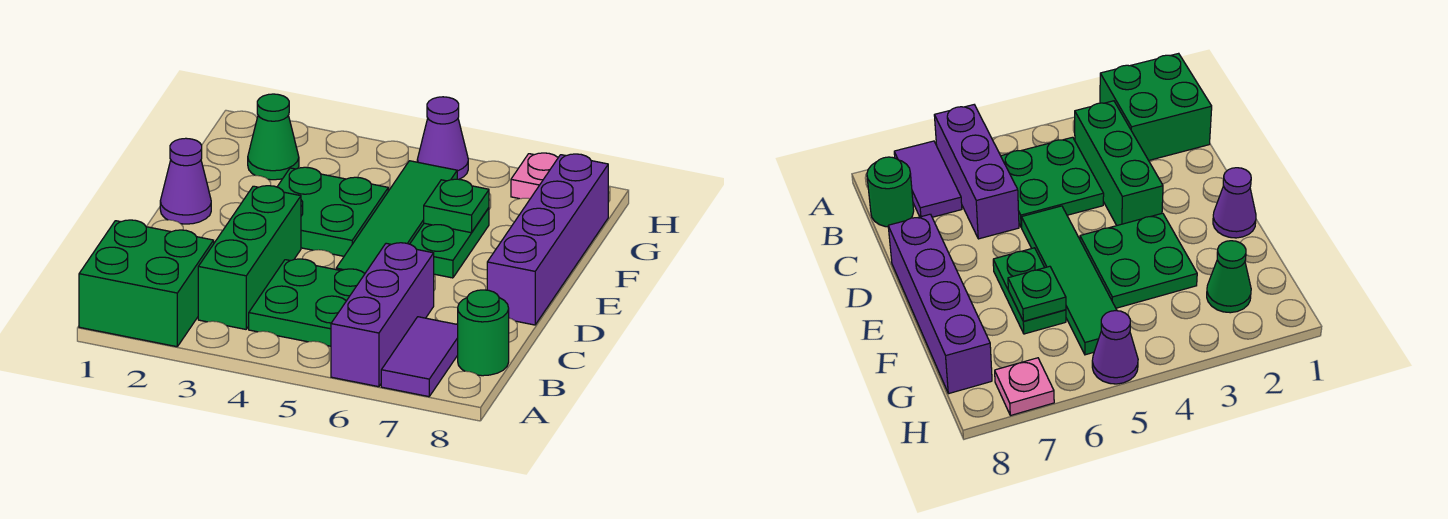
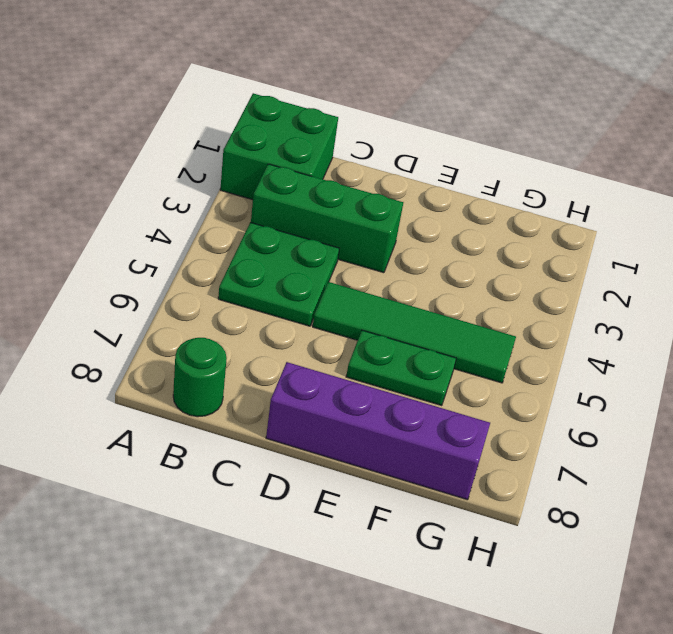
none -> purple brick A6:C6 level 1
none -> purple tile A7:B7 level 1
none -> purple cone E1 level 1

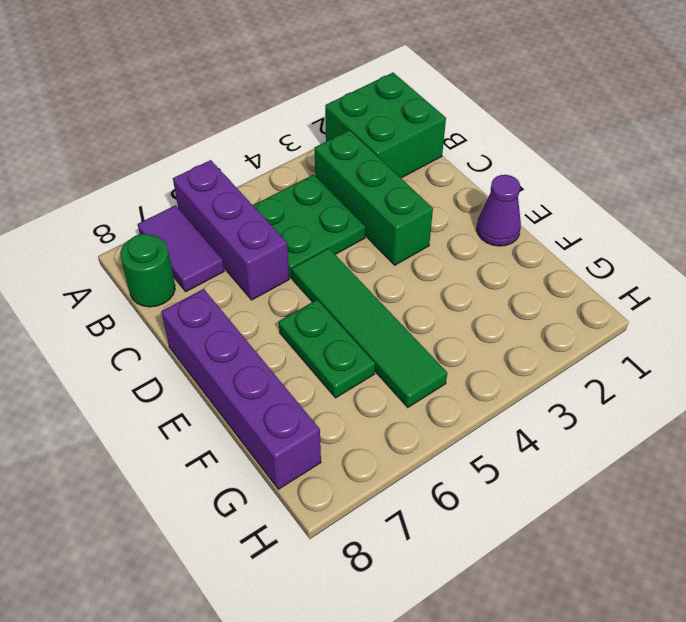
none -> green plate E3:F4 level 1
none -> green cone G2 level 1
none -> purple cone H5 level 1

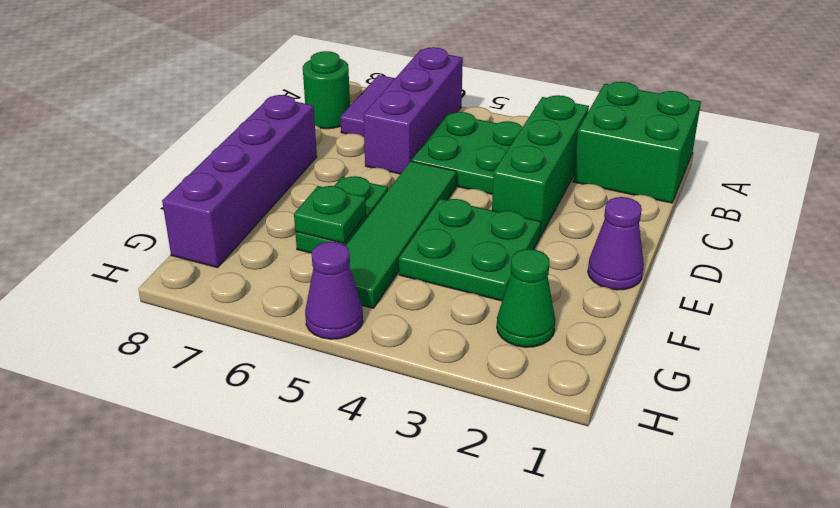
none -> pink plate H7 level 1

